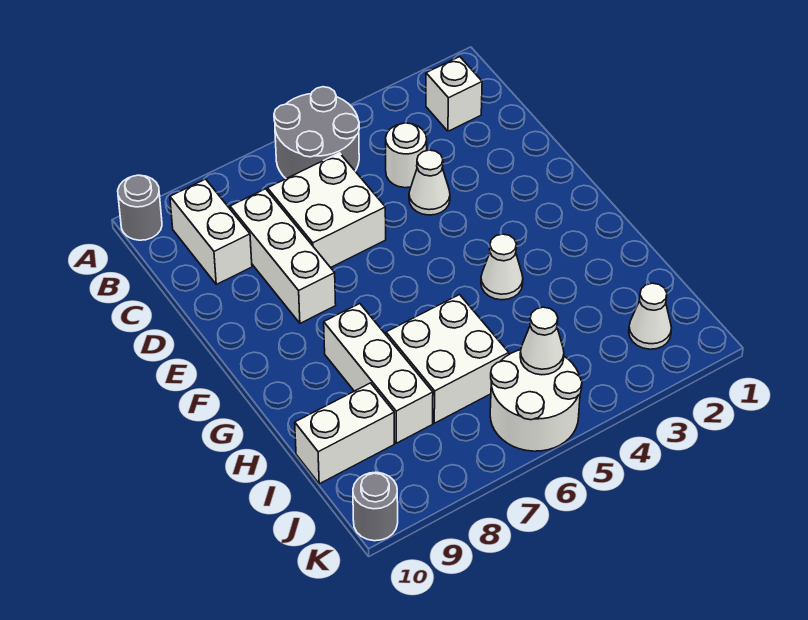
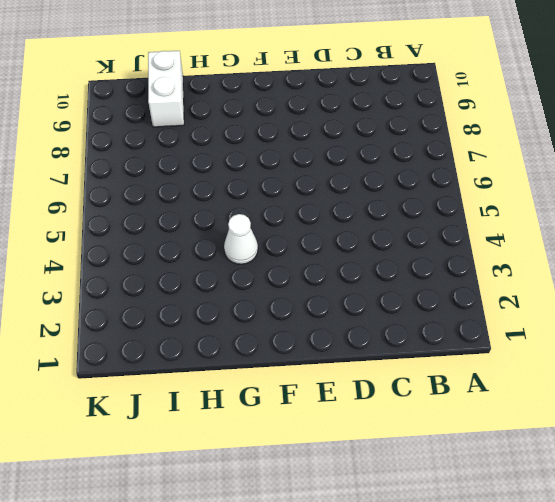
none -> grey round brick A5:B6 level 1
none -> grey round brick A10 level 1
none -> white brick B2 level 1

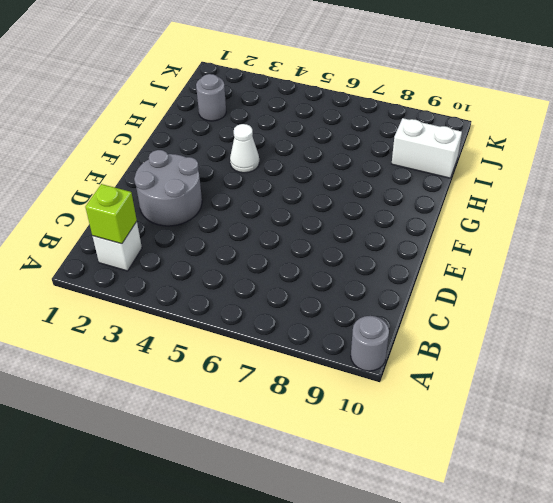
lime brick B2 level 2 -> none
grey round brick D2:E3 level 1 -> grey round brick A5:B6 level 1
grey round brick I2 level 1 -> grey round brick K10 level 1
none -> white brick B9:C9 level 1
none -> white round brick C4 level 1
none -> white brick C6:D7 level 1

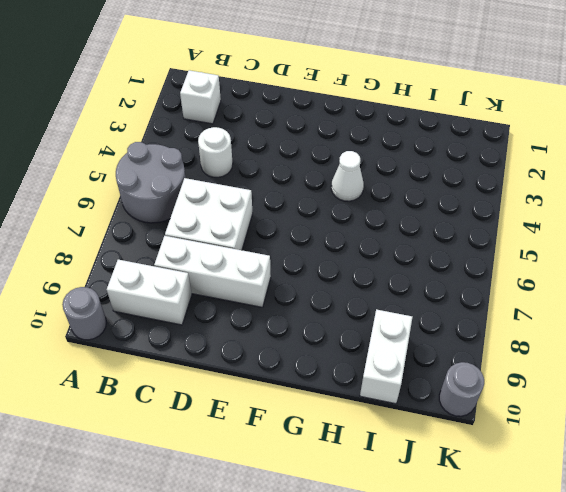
none -> white cone D4 level 1
none -> white brick G8:I8 level 1
none -> white brick H6:I7 level 1

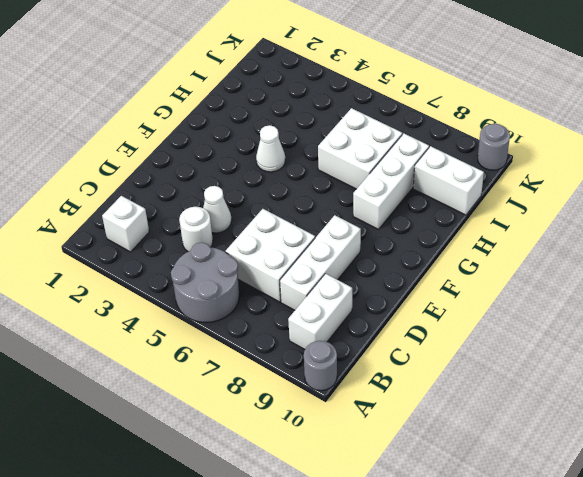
none -> white cone J2 level 1
none -> white round brick J5:K6 level 1
none -> white cone J5 level 2

